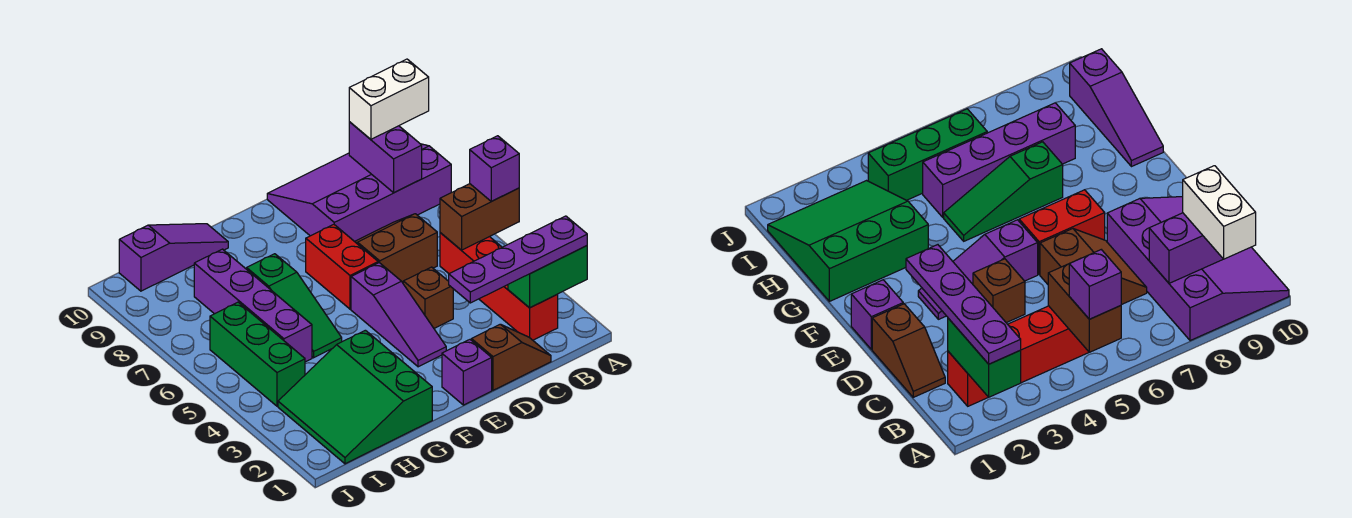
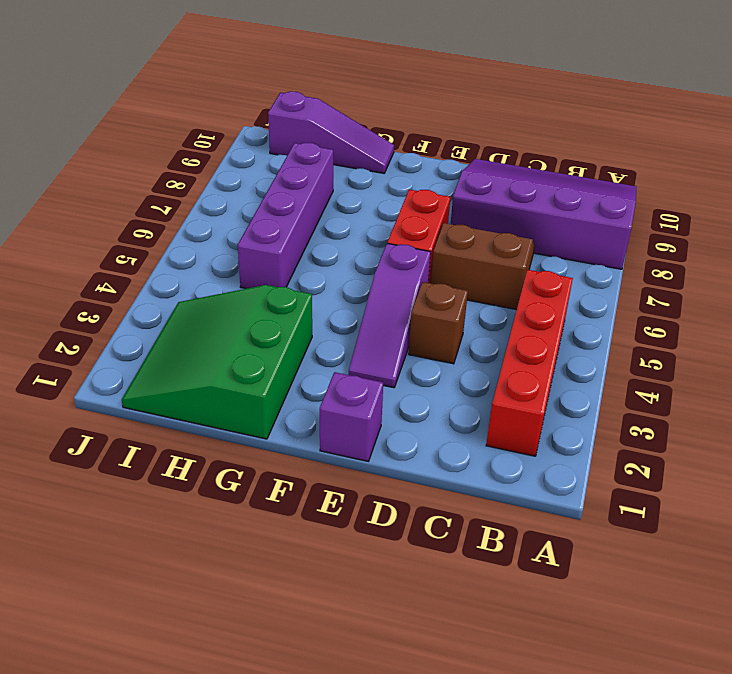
none -> brown slope C1:D1 level 1 top D
none -> green slope G5:G7 level 1 top 7
none -> green brick I4:I6 level 1

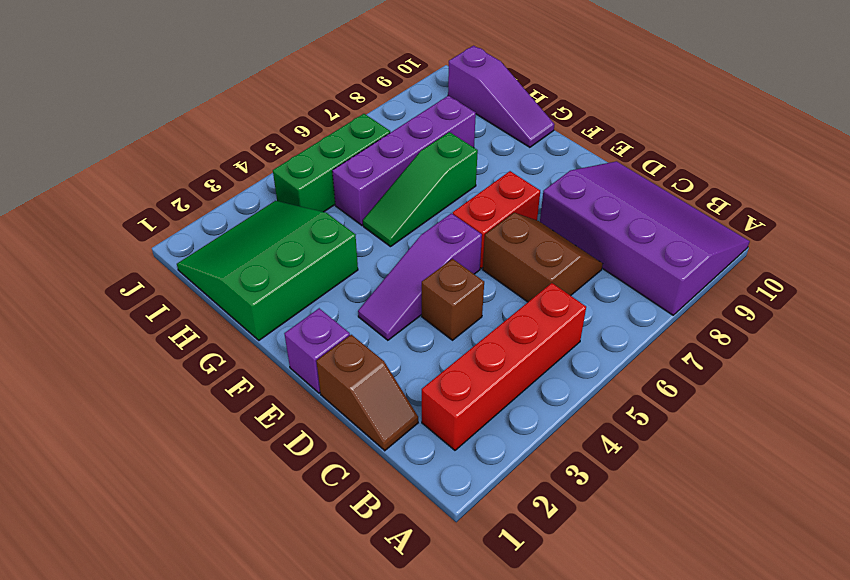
none -> green brick A2:B2 level 2
none -> brown brick A5:B5 level 2
none -> purple brick B8:B9 level 2

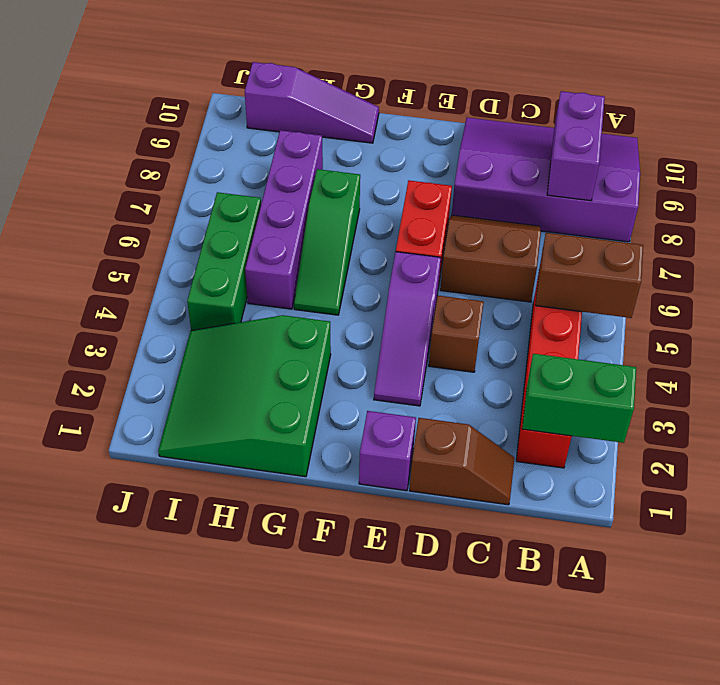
none -> purple plate A2:D2 level 3
none -> purple brick A5 level 3
none -> white brick A9:B9 level 3

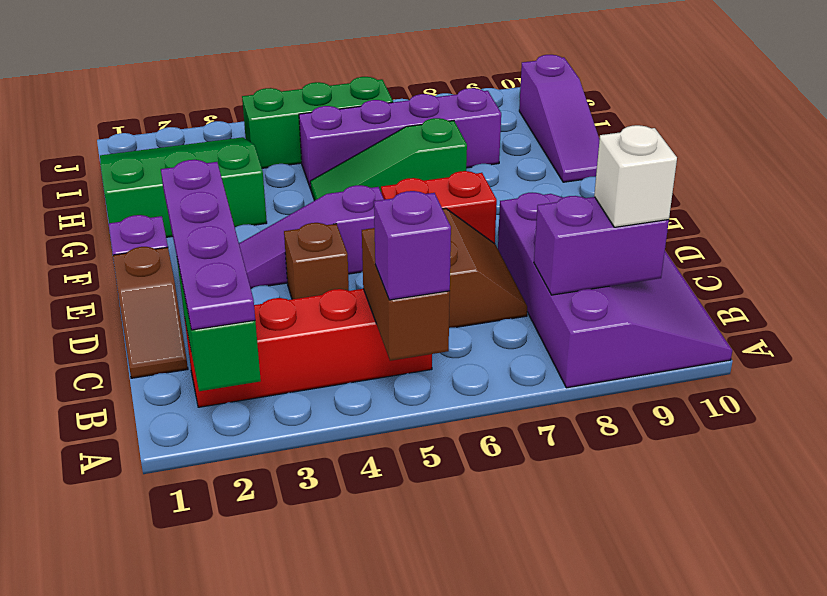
white brick B9 level 3 -> white brick A9:B9 level 3

